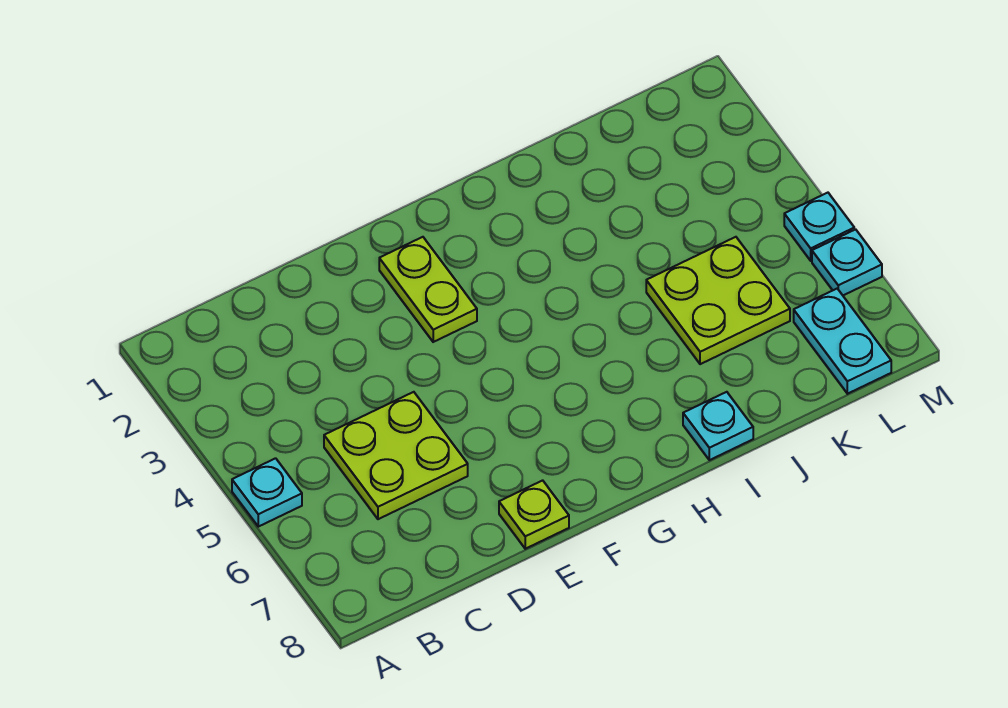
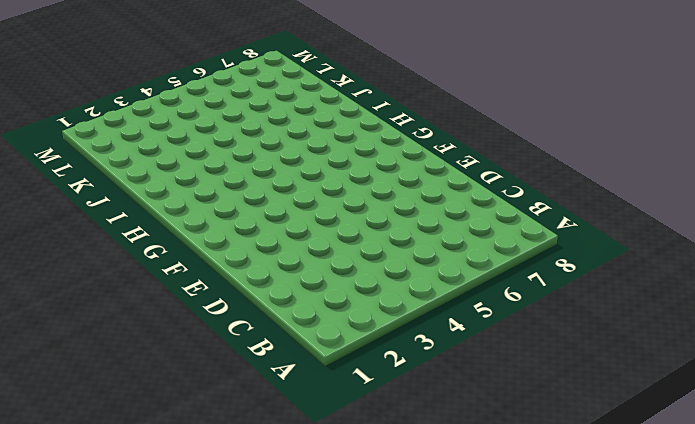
none -> cyan plate A5 level 1
none -> lime plate C5:D6 level 1

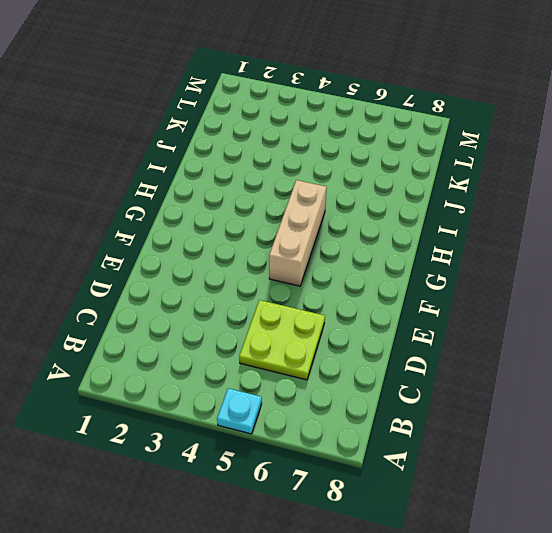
tan brick F5:H5 level 1 -> none
none -> lime plate E8 level 1
none -> lime plate F2:F3 level 1

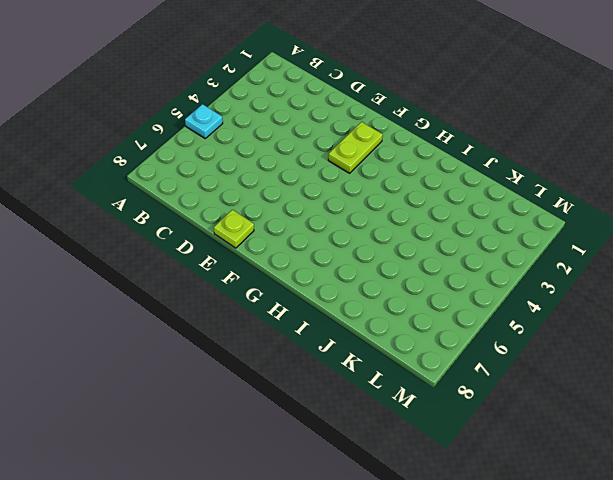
none -> lime plate C5:D6 level 1
none -> cyan plate I8 level 1

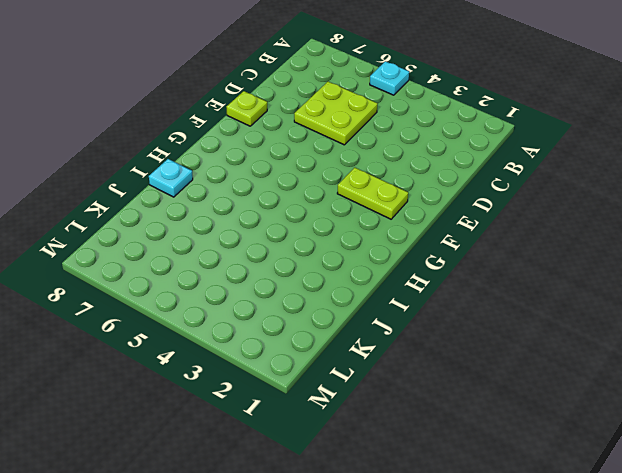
none -> lime plate J5:K6 level 1
none -> cyan plate L7:L8 level 1

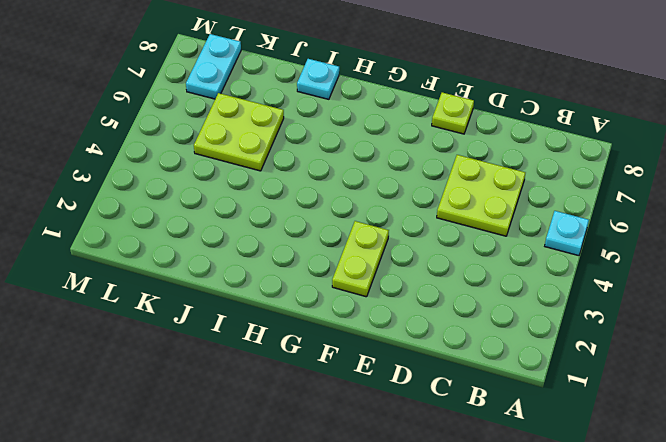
none -> cyan plate M5 level 1
none -> cyan plate M6 level 1

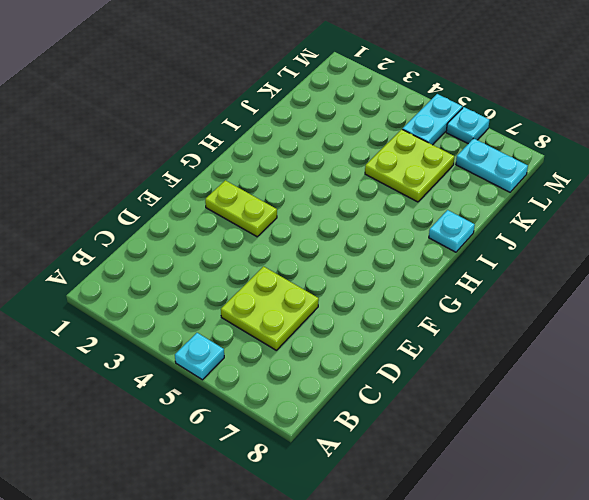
cyan plate L5:M5 level 1 -> cyan plate M5 level 1
none -> lime plate E8 level 1

